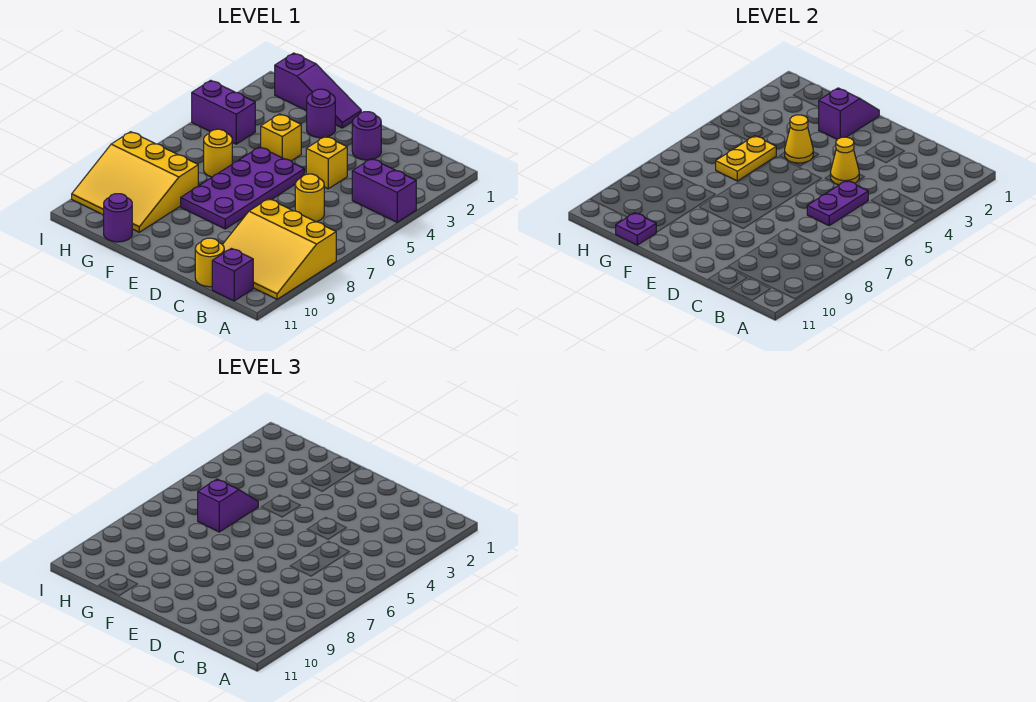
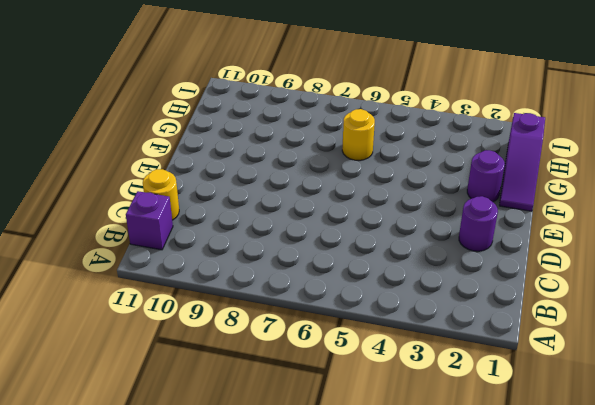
none -> purple brick A4:B4 level 1
none -> yellow slope A8:C10 level 1 top 8
none -> yellow round brick C6 level 1

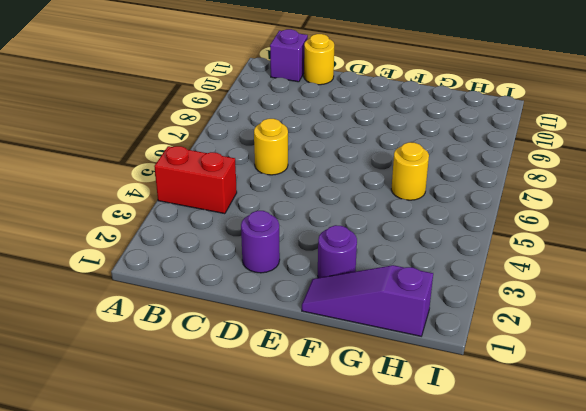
red brick A4:B4 level 1 -> purple brick A4:B4 level 1
none -> yellow slope A8:C10 level 1 top 8
none -> yellow brick D4 level 1
none -> purple plate E5:F8 level 1

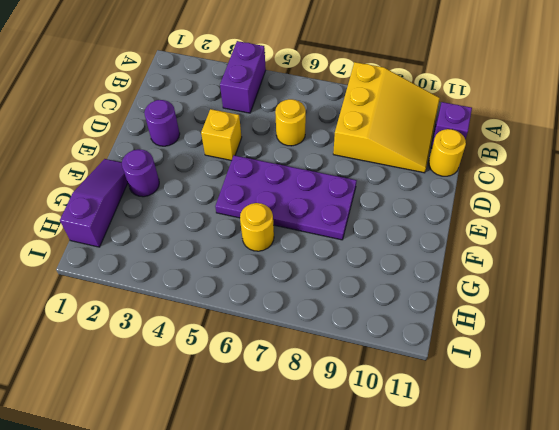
none -> yellow brick F4 level 1
none -> yellow slope G8:I10 level 1 top 8
none -> purple round brick G11 level 1

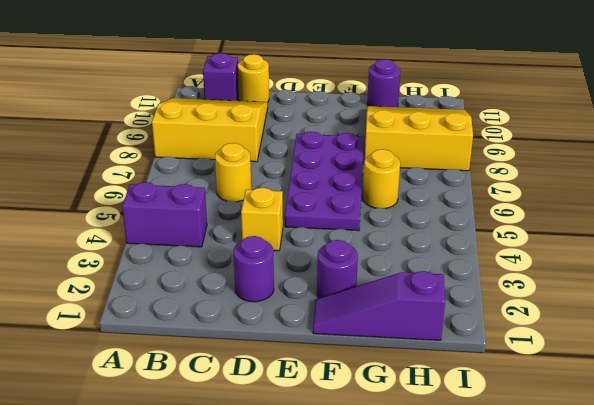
none -> yellow brick F4 level 1
none -> purple brick H4:I4 level 1
none -> purple plate C5:C6 level 2

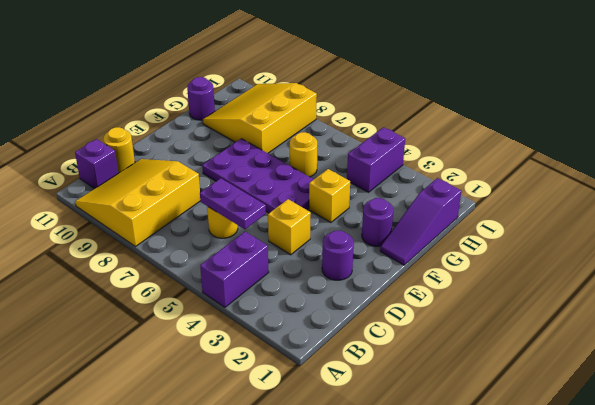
none -> yellow cone D4 level 2
none -> purple slope F1:F2 level 2 top 2
none -> yellow cone F4 level 2

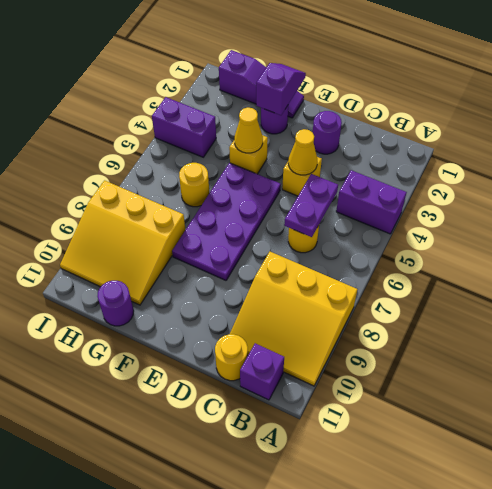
none -> yellow plate G5:G6 level 2
none -> purple plate G11 level 2
none -> purple slope G5:G6 level 3 top 6

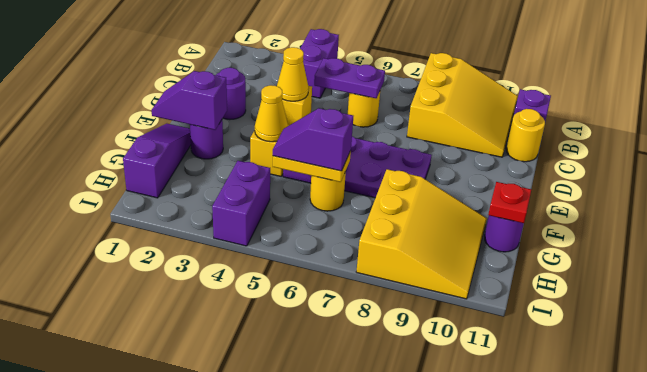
red plate G11 level 2 -> purple plate G11 level 2

